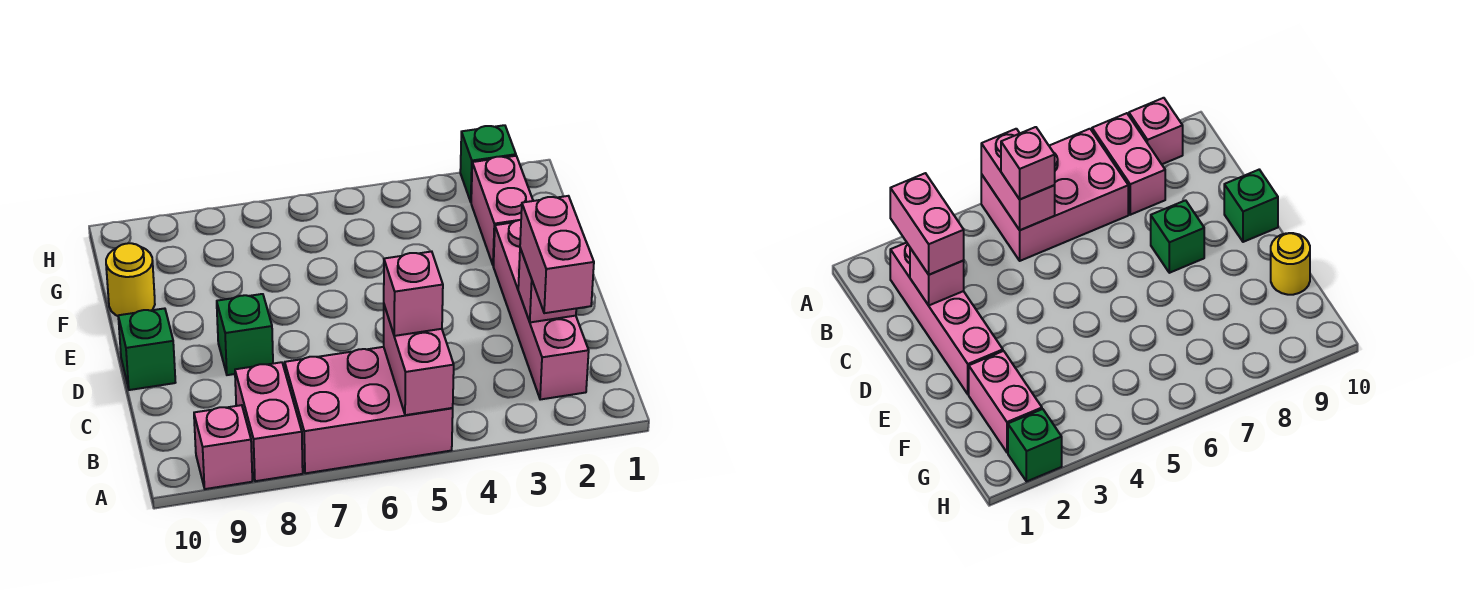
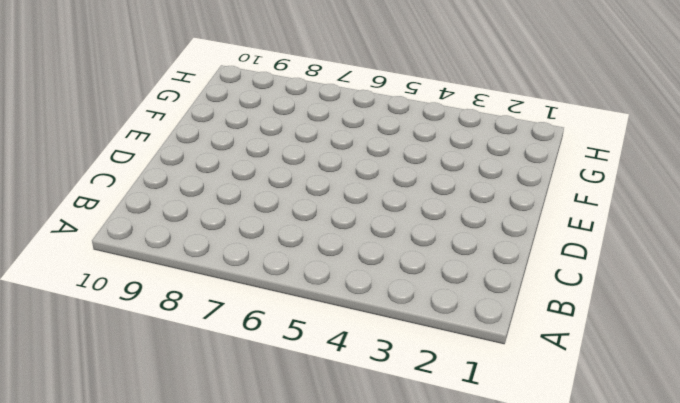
none -> pink brick A5:B7 level 1
none -> pink brick A8:B8 level 1
none -> pink brick A9 level 1

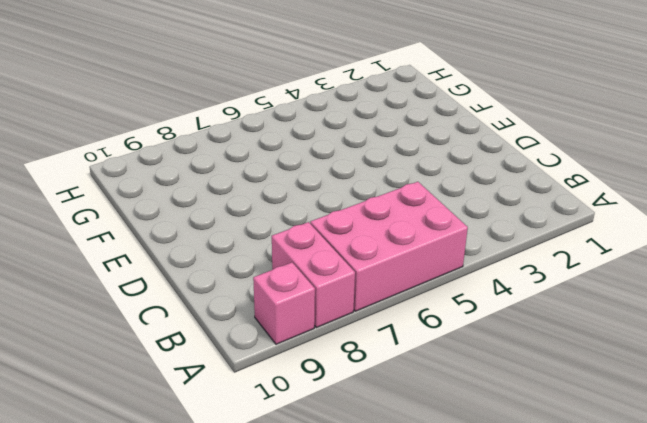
none -> pink brick B2:E2 level 1
none -> green brick D8 level 1
none -> green brick D10 level 1

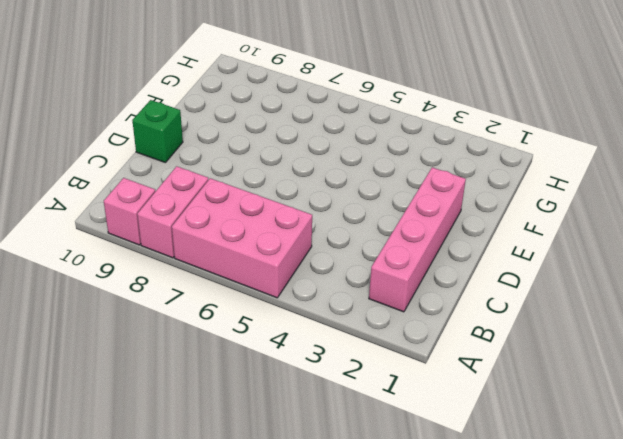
none -> green brick D8 level 1
none -> pink brick F2:G2 level 1
none -> yellow round brick F10 level 1

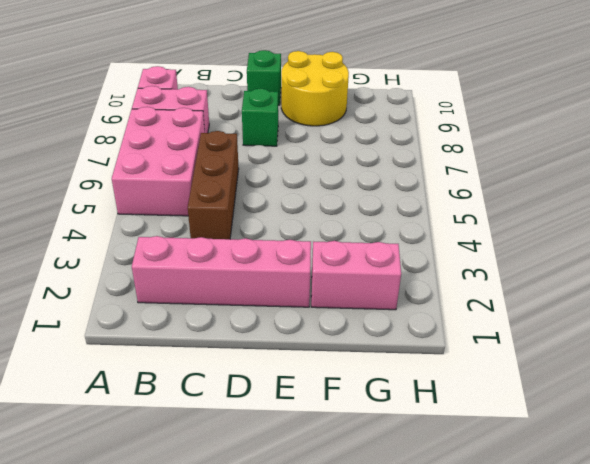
brown brick C4:C6 level 1 -> none
yellow round brick E9:F10 level 1 -> yellow round brick F10 level 1
none -> green brick H2 level 1
none -> pink brick A5:B5 level 2
none -> pink brick C2 level 2

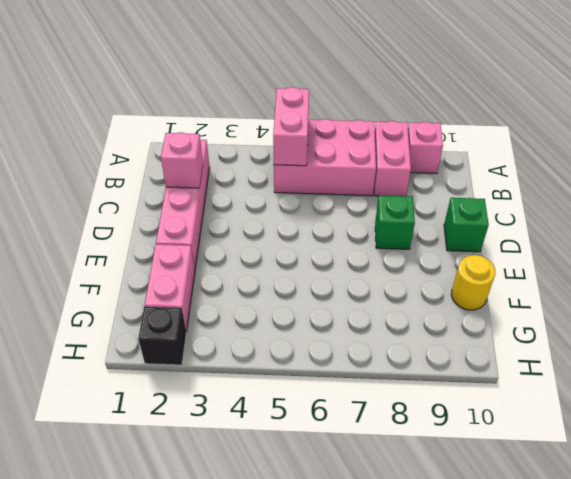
black brick H2 level 1 -> green brick H2 level 1
none -> pink brick B2:C2 level 3
none -> pink brick B5 level 3

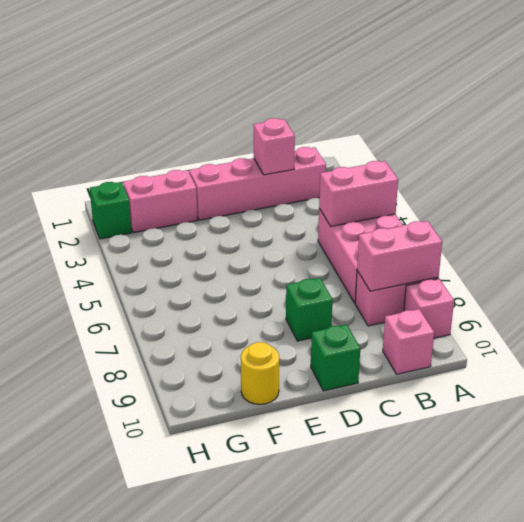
pink brick A8:B8 level 2 -> pink brick B2:C2 level 3
pink brick B10 level 1 -> pink brick B5 level 3

